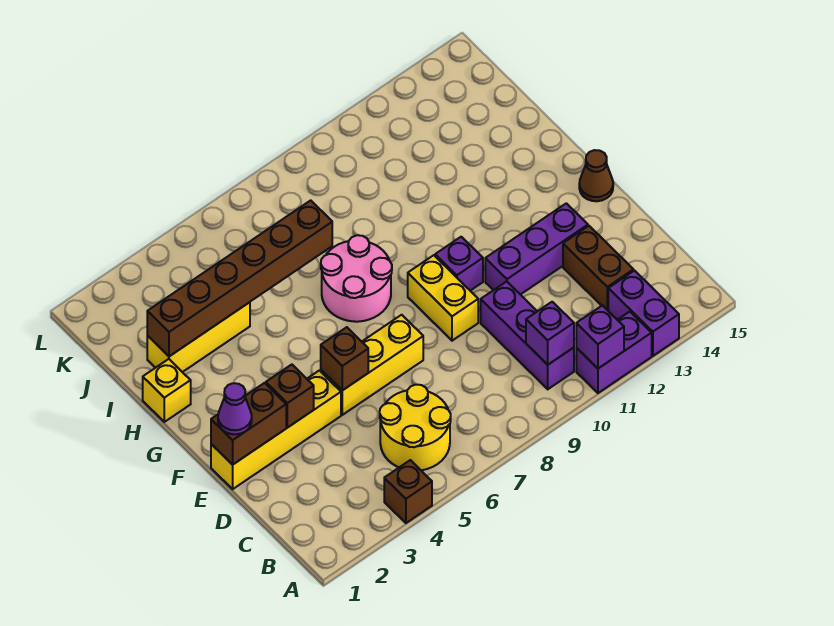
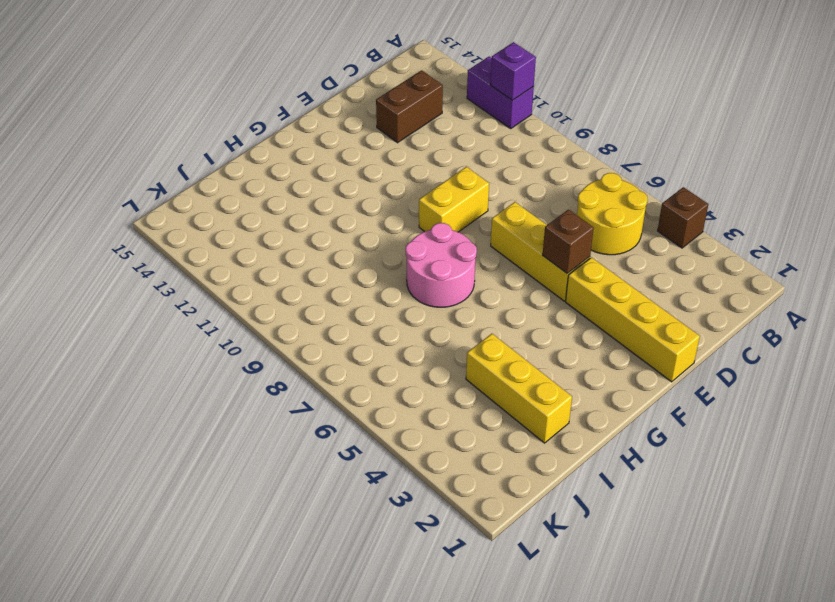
none -> purple brick A13:B13 level 1
none -> purple brick B10:D10 level 1
none -> purple brick E11:E13 level 1

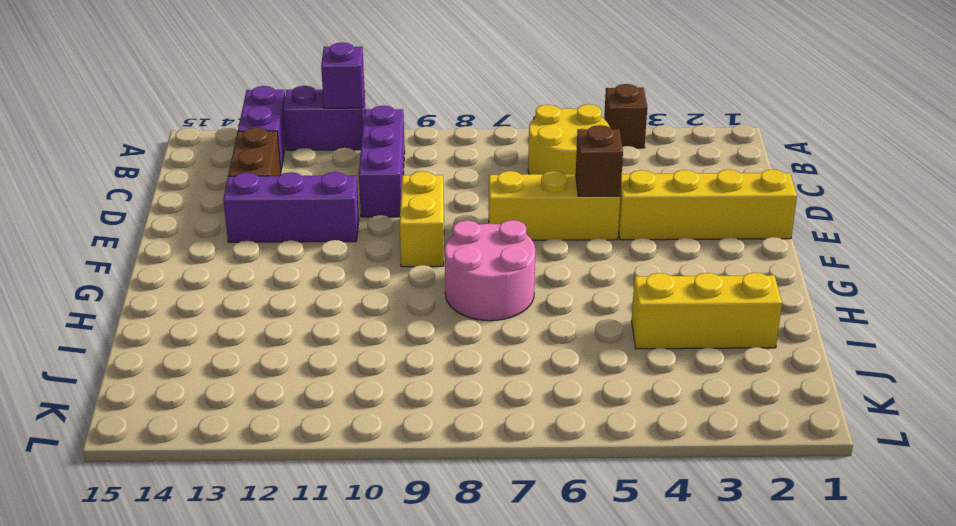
none -> purple brick F10 level 1
none -> brown cone F15 level 1
none -> yellow brick H1 level 1

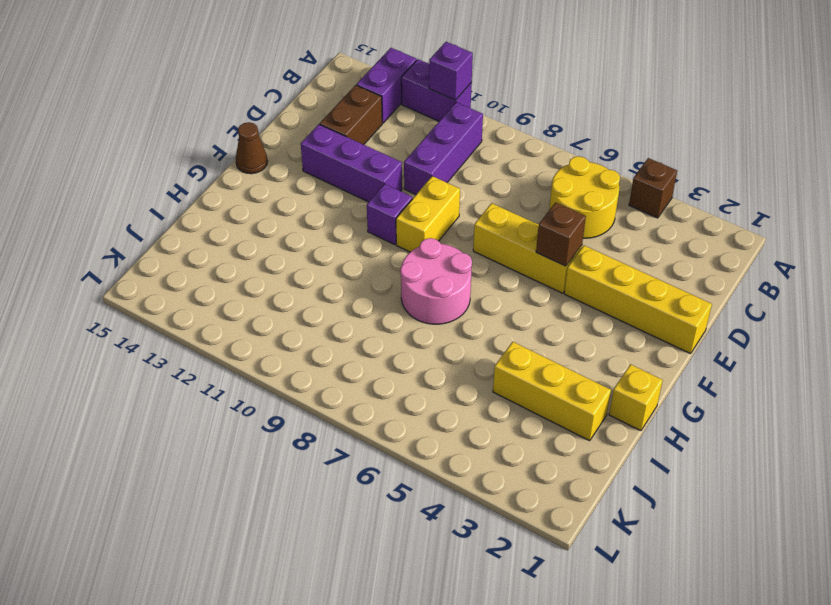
none -> purple brick B10 level 2
none -> brown brick E1:E2 level 2
none -> brown brick E3 level 2

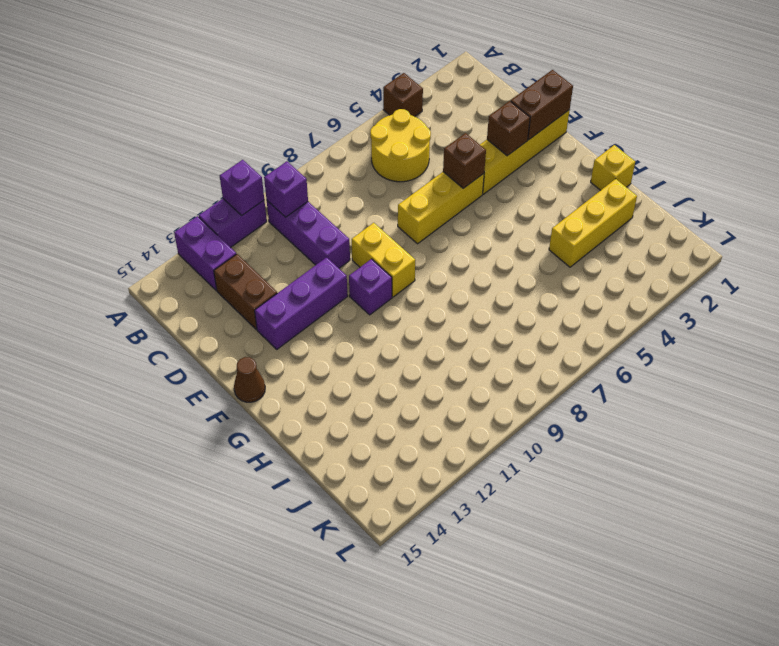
none -> pink round brick G7:H8 level 1
none -> brown brick I2:I7 level 2
none -> purple cone E1 level 3

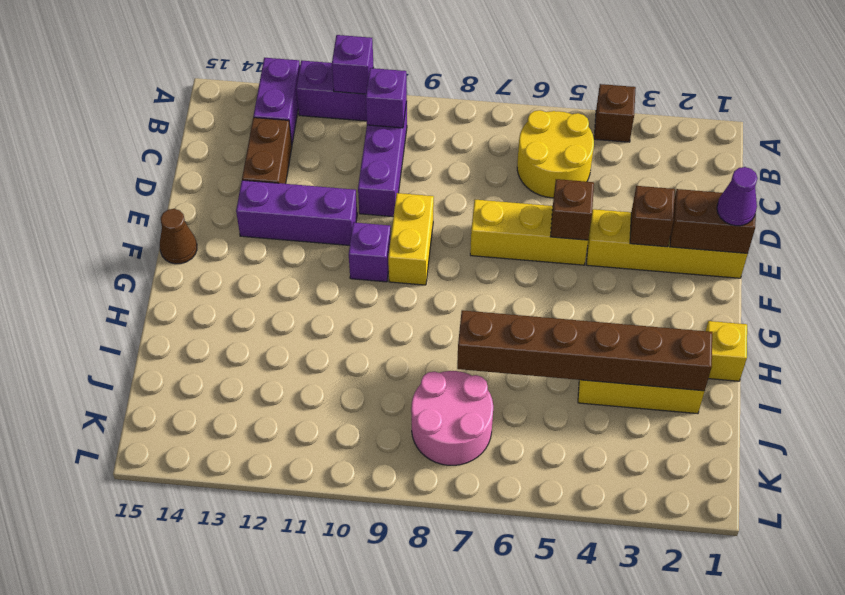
pink round brick J7:K8 level 1 -> pink round brick G7:H8 level 1

